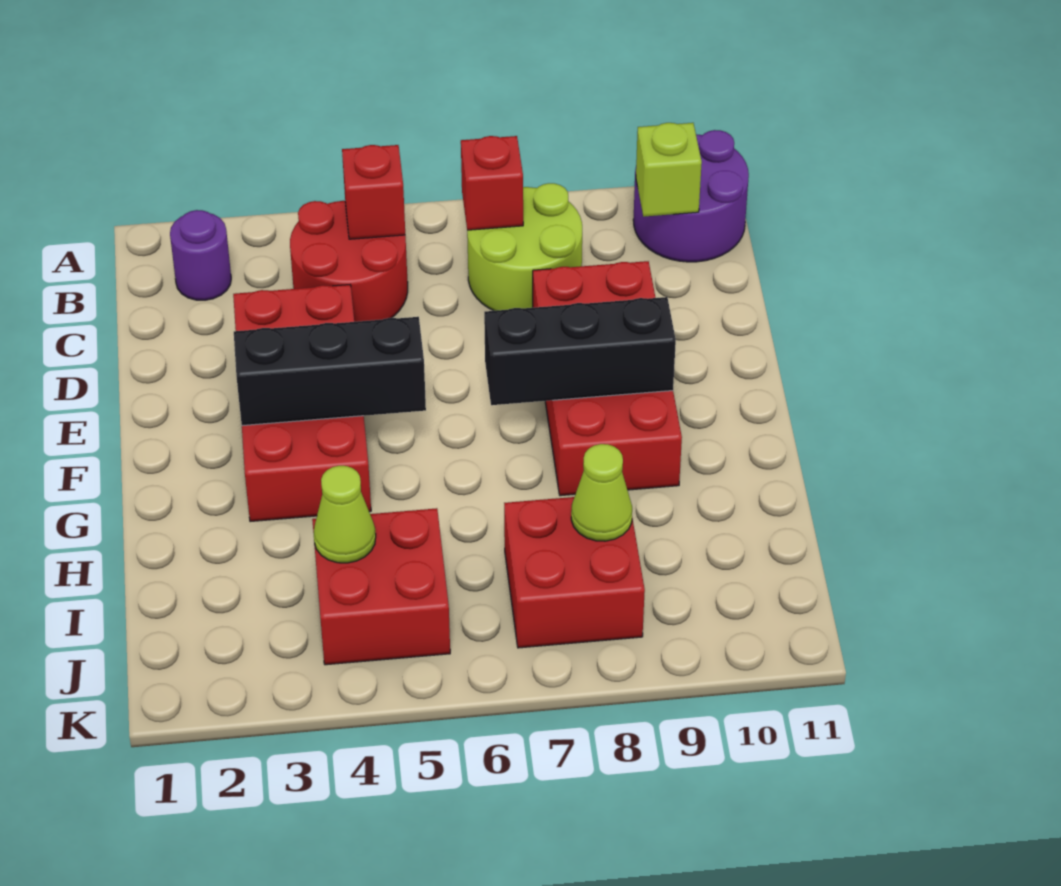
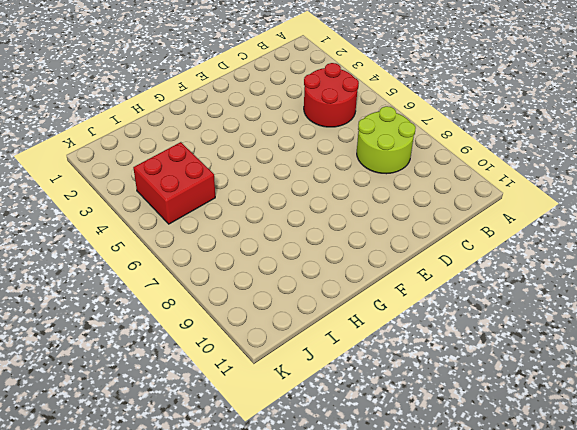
none -> purple round brick A10:B11 level 1
none -> purple round brick B2 level 1
none -> red brick D3:G4 level 1

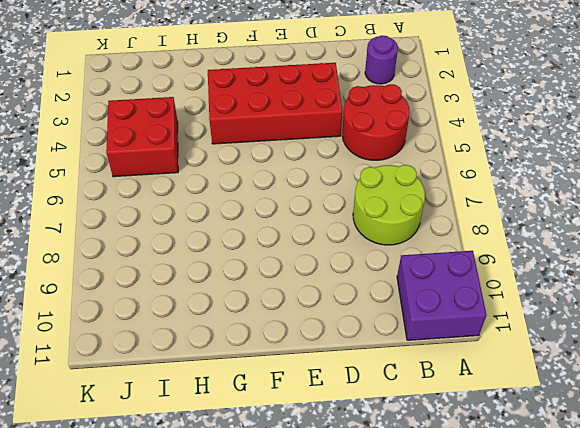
purple brick A10:B11 level 1 -> purple round brick A10:B11 level 1
none -> red brick D8:G9 level 1
none -> red brick I7:J8 level 1
none -> red brick B5 level 2

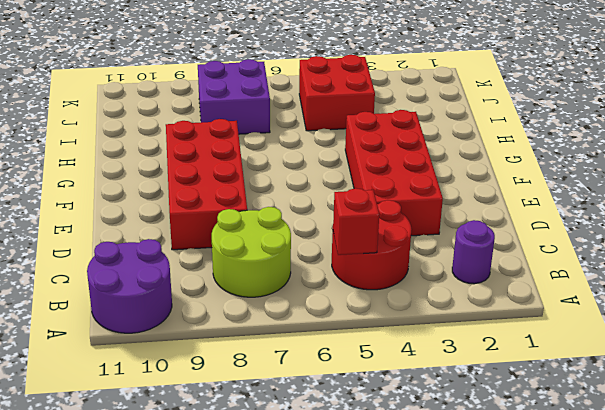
purple brick I7:J8 level 1 -> red brick I7:J8 level 1
none -> red brick B7 level 2
none -> lime brick B10 level 2
none -> black brick F3:F5 level 2

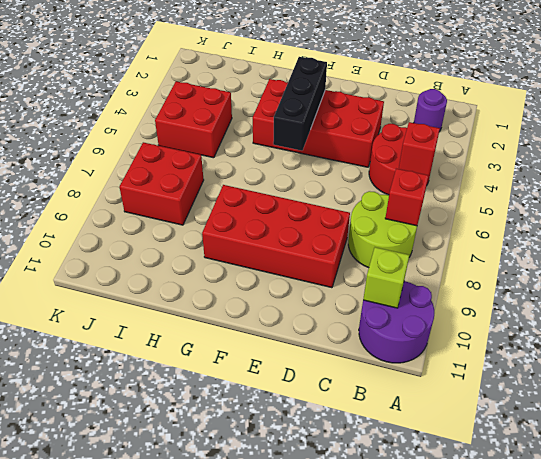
none -> black brick F7:F9 level 2
none -> lime cone I4 level 2
none -> lime cone I8 level 2

